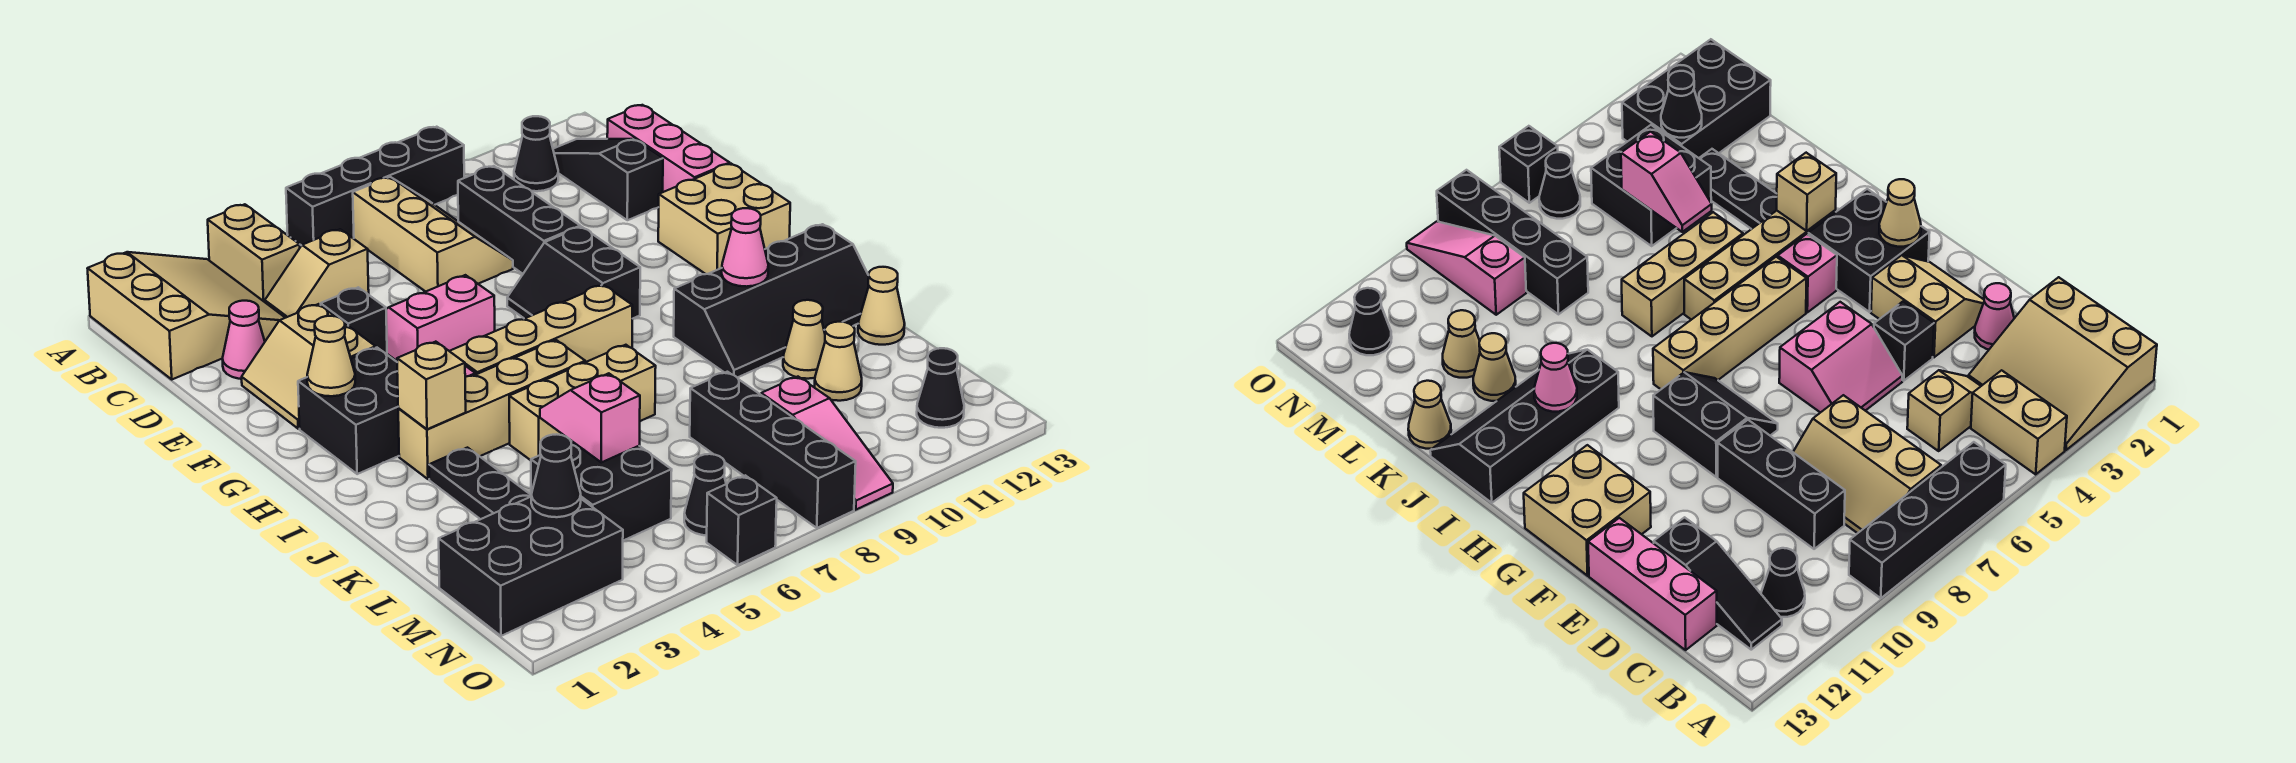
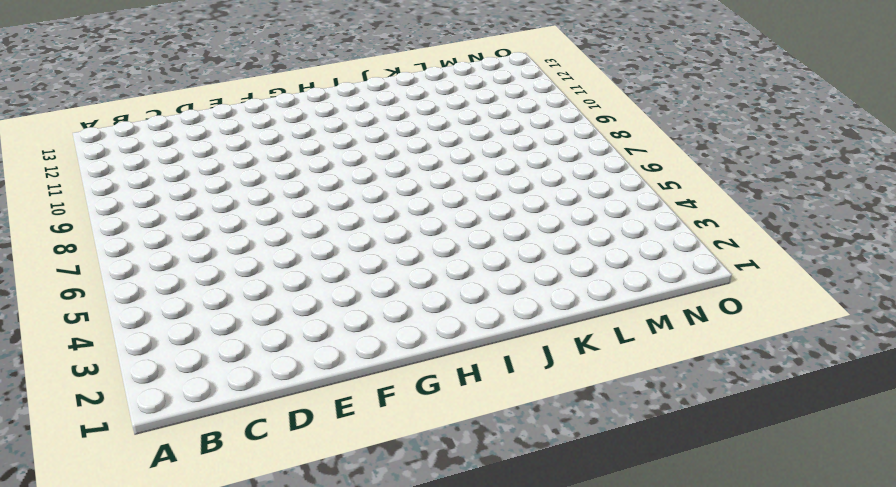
none -> tan slope A1:C3 level 1 top 1
none -> tan brick A4:B4 level 1
none -> black brick A6:A9 level 1
none -> tan slope B7:D8 level 1 top 7

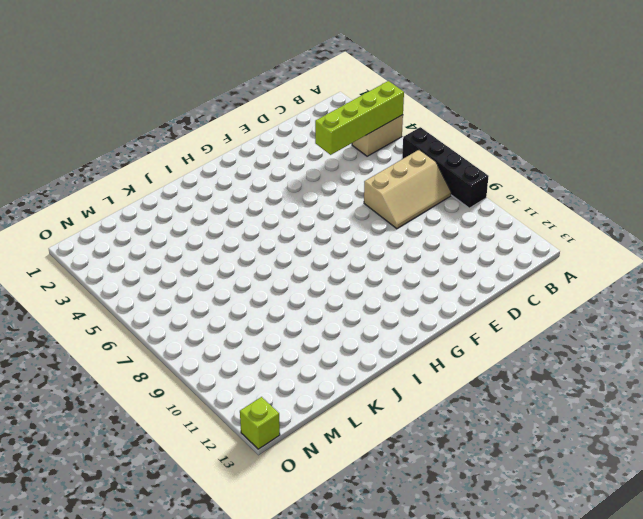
lime brick A4:D4 level 2 -> none
lime brick O13 level 1 -> none
none -> tan slope A1:C3 level 1 top 1
none -> black cone B11 level 1
none -> black slope B12:D12 level 1 top D
none -> tan slope C4:C5 level 1 top 5

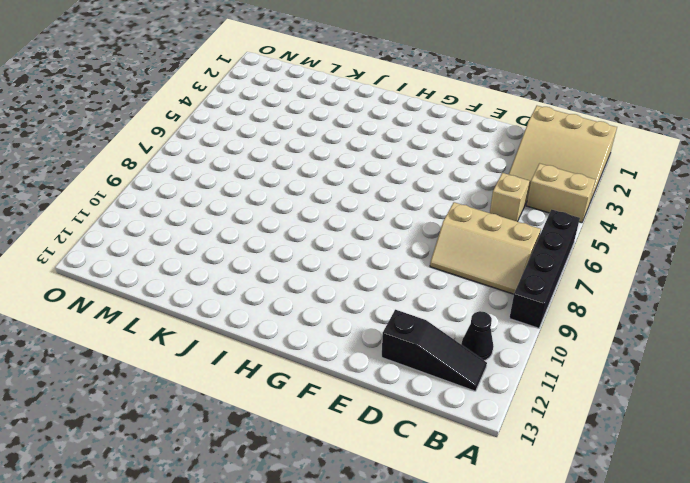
none -> black brick C9:E9 level 1
none -> pink brick C13:E13 level 1
none -> pink cone D2 level 1
none -> tan slope E2:F3 level 1 top 3

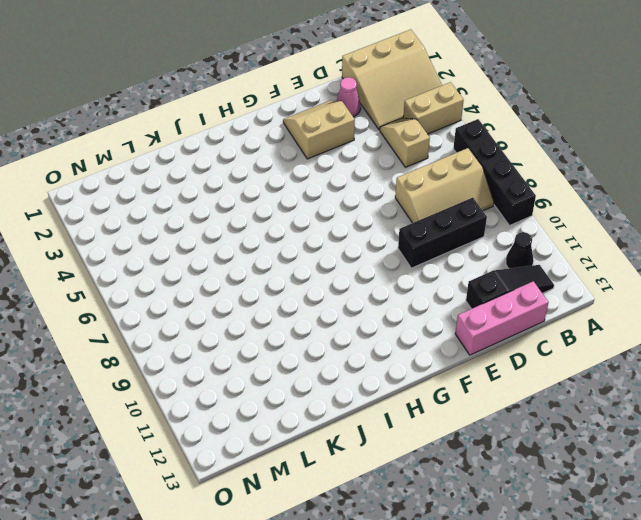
none -> black brick E4 level 1
none -> pink slope E5:F6 level 1 top F
none -> black slope F8:G9 level 1 top 9
none -> tan brick F12:G13 level 1

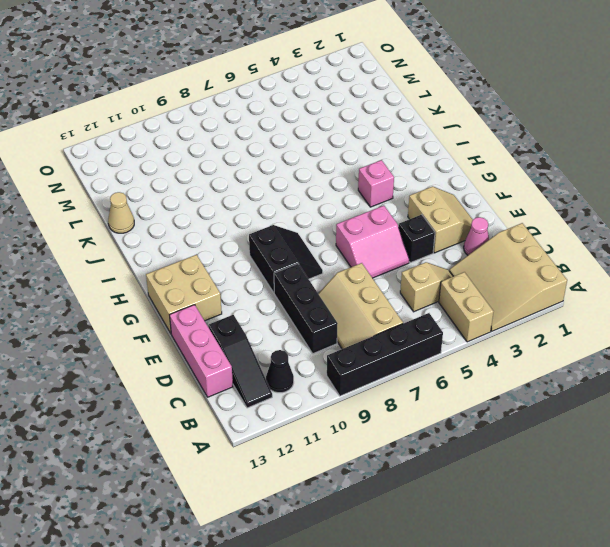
none -> black brick G2:H3 level 1
none -> tan brick H5:H8 level 1
none -> tan brick I3:I6 level 1
none -> black slope I10:J13 level 1 top I

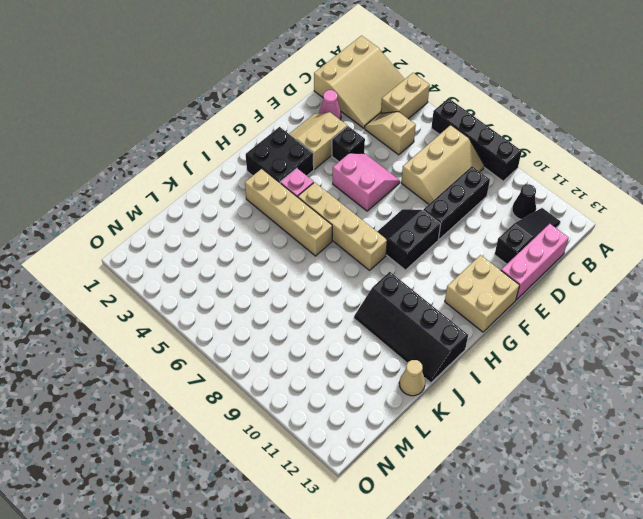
none -> black plate J3:L3 level 1
none -> tan brick J5:J7 level 1
none -> tan cone K11 level 1
none -> black brick L4:M5 level 1

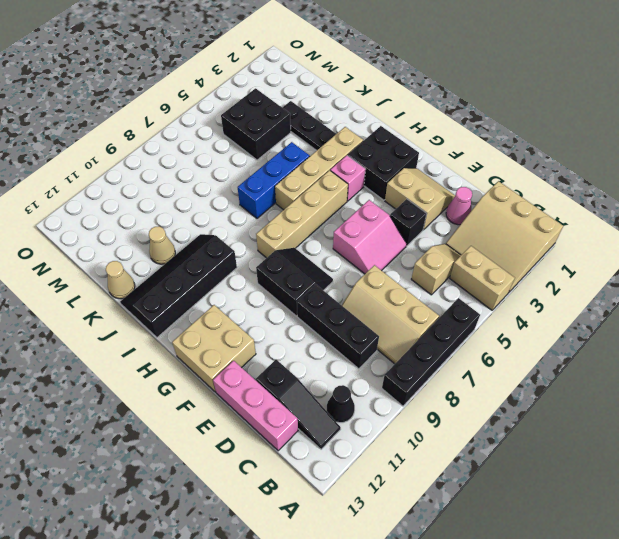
blue brick J5:J7 level 1 -> tan brick J5:J7 level 1
none -> black brick L8:O8 level 1
none -> tan cone L11 level 1
none -> black brick M1:N3 level 1
none -> pink slope M9:O9 level 1 top M

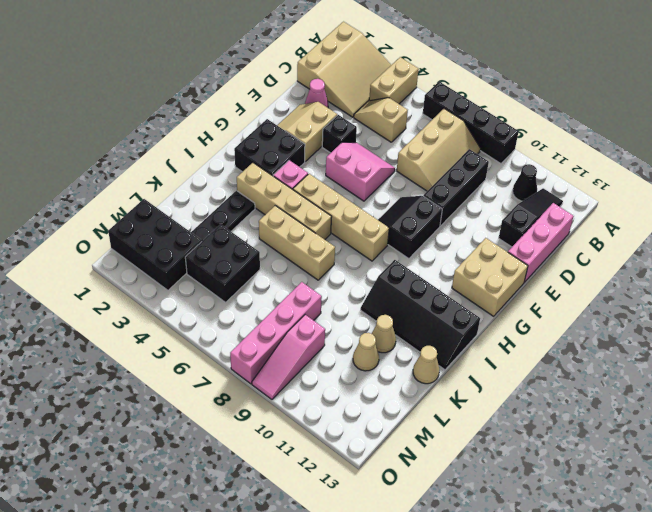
pink brick L8:O8 level 1 -> black brick L8:O8 level 1
none -> black cone N6 level 1
none -> black cone N12 level 1
none -> black brick O6 level 1
none -> tan cone G2 level 2

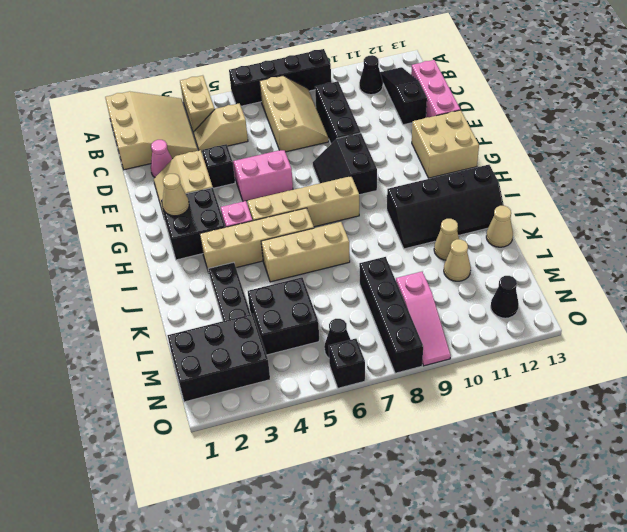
none -> tan brick I3 level 2
none -> pink cone I11 level 2
none -> pink slope K5:L5 level 2 top L
none -> black cone M3 level 2

